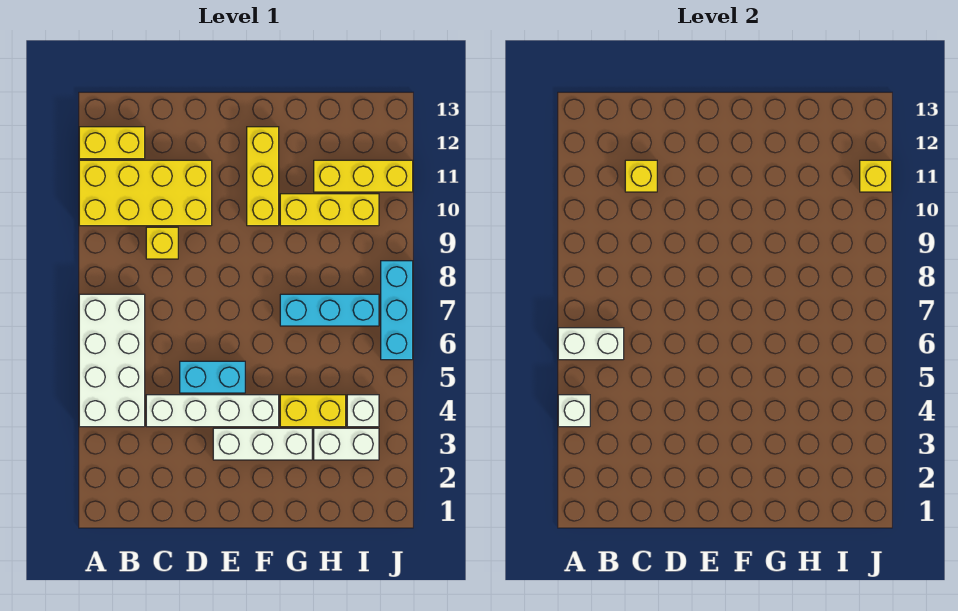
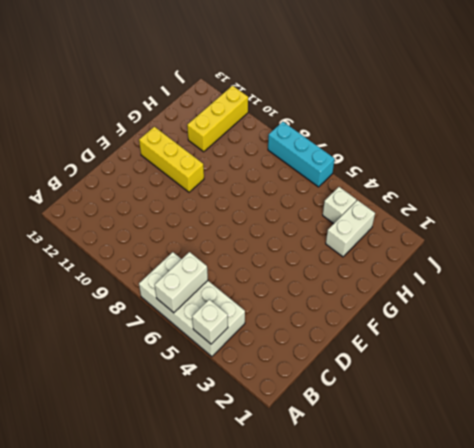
none -> yellow brick A10:D11 level 1
none -> yellow brick A12:B12 level 1
none -> white brick C4:F4 level 1

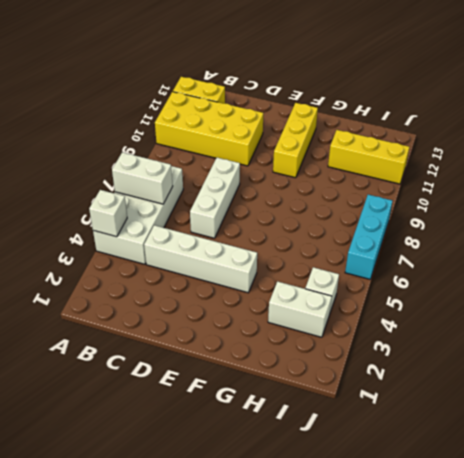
white brick D6:D8 level 1 -> white brick E3:G3 level 1
none -> yellow brick C9 level 1
none -> cyan brick D5:E5 level 1
none -> yellow brick G4:H4 level 1

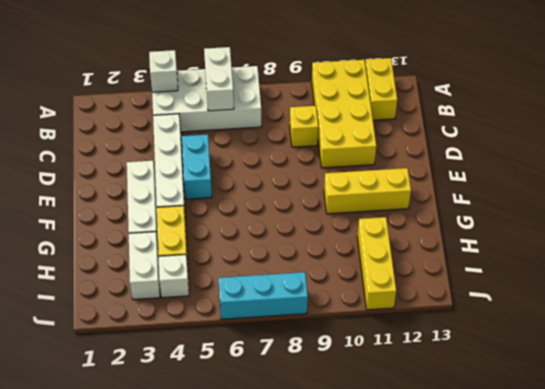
none -> cyan brick G7:I7 level 1
none -> yellow brick G10:I10 level 1
none -> yellow brick C11 level 2

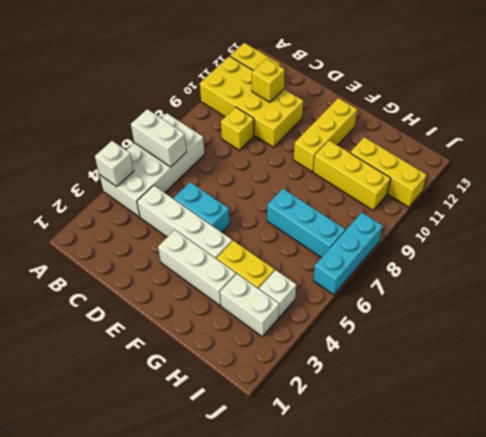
none -> yellow brick J11 level 2

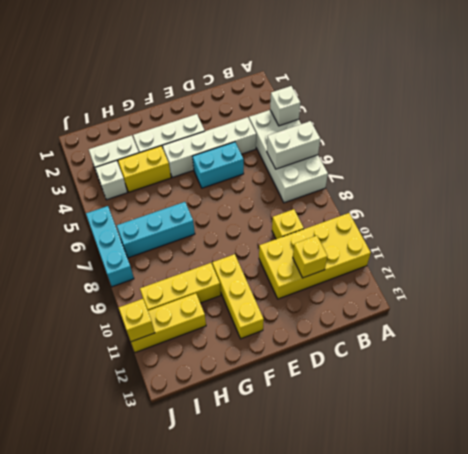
none -> yellow brick A12:B12 level 1

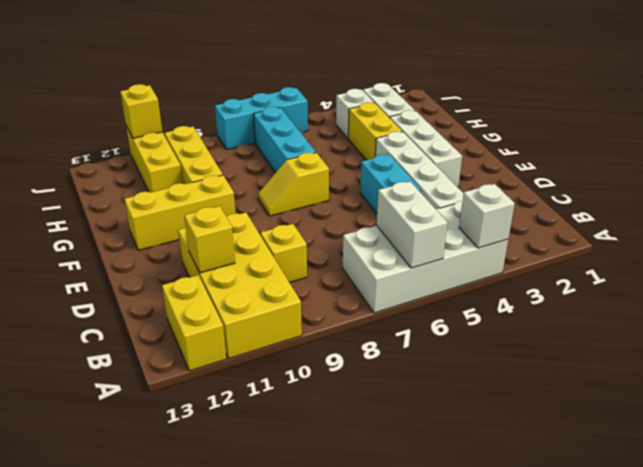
yellow slope F7:F8 level 1 top 7 -> none

